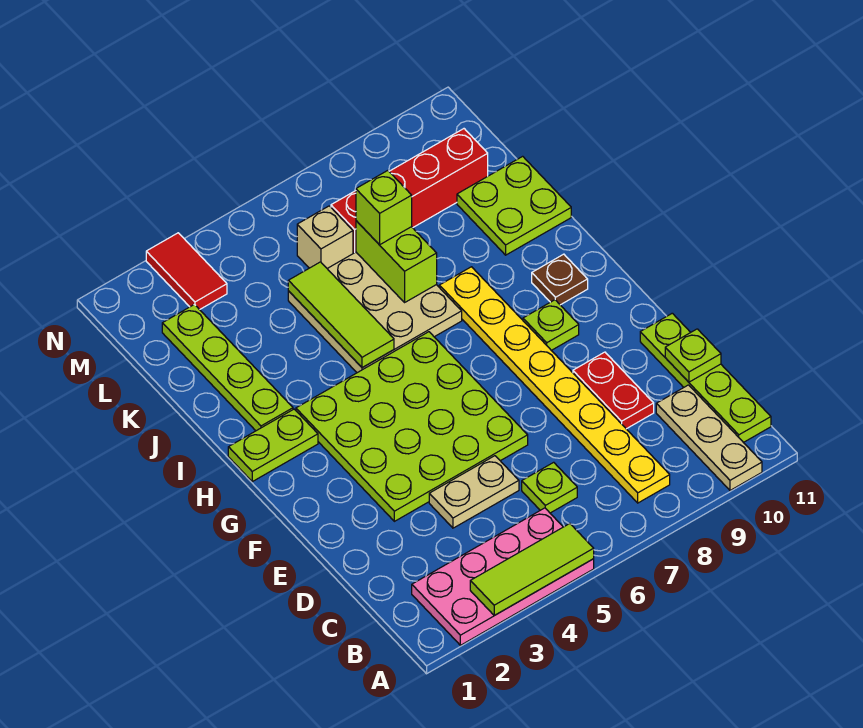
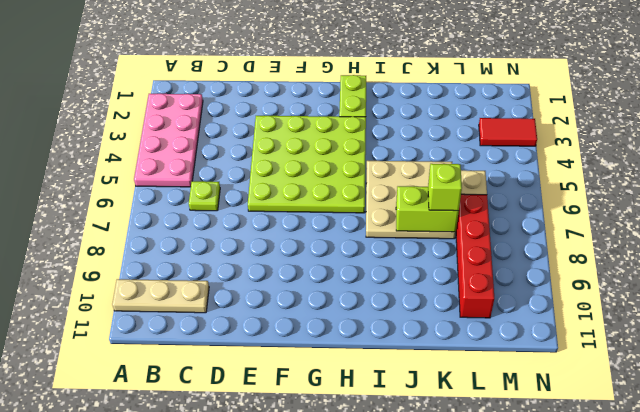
none -> yellow plate B8:I8 level 1
none -> lime plate B11:E11 level 1
none -> tan plate D4:D5 level 1

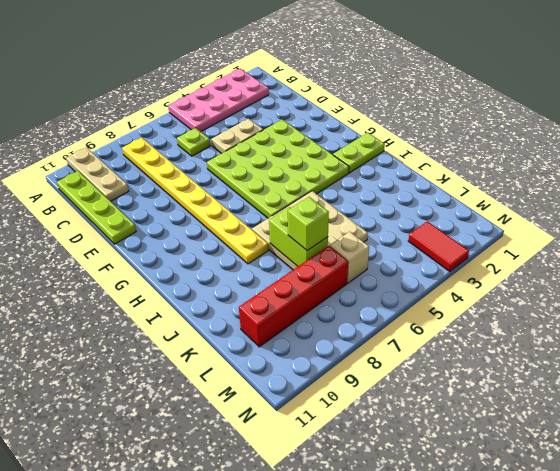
none -> red plate D9:E9 level 1
none -> lime plate G9 level 1
none -> brown plate H10 level 1

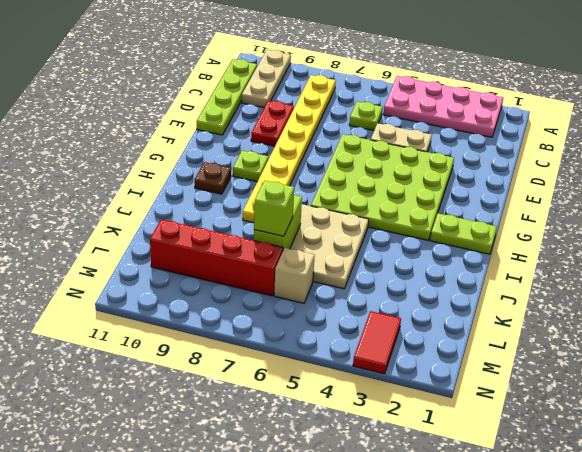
none -> lime plate I2:L2 level 1
none -> lime plate J10:K11 level 1
none -> lime tile A3:A5 level 2

